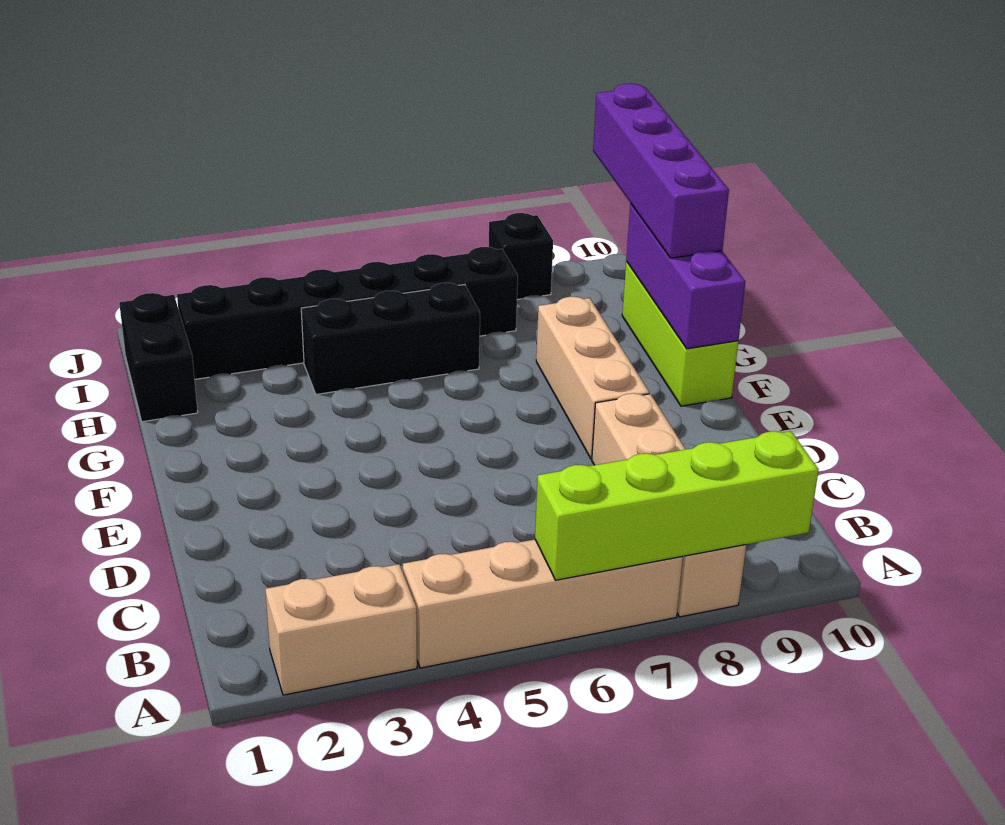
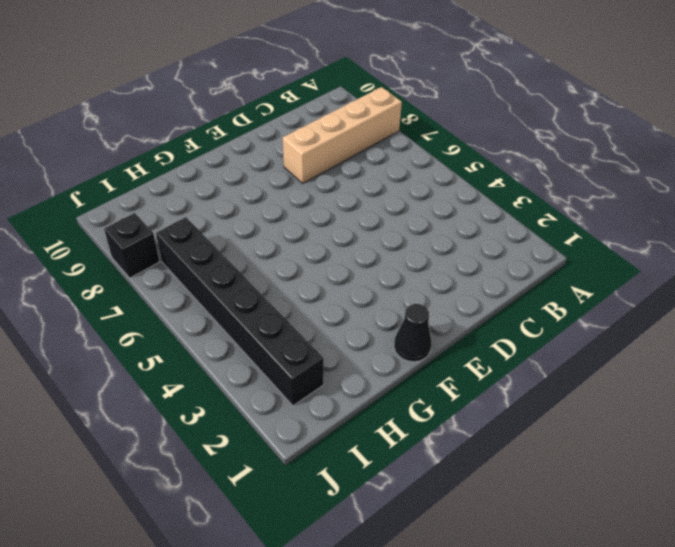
black cone F1 level 1 -> none
none -> tan brick A2:A3 level 1
none -> tan brick A4:A7 level 1
none -> tan brick E8:G8 level 1

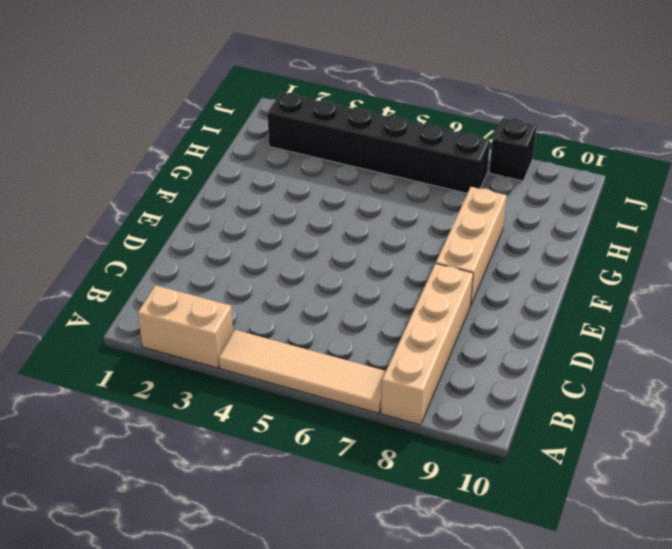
tan tile A4:A7 level 1 -> tan brick A4:A7 level 1
none -> lime brick F10:H10 level 1
none -> black brick H1:I1 level 1
none -> black brick H4:H6 level 1

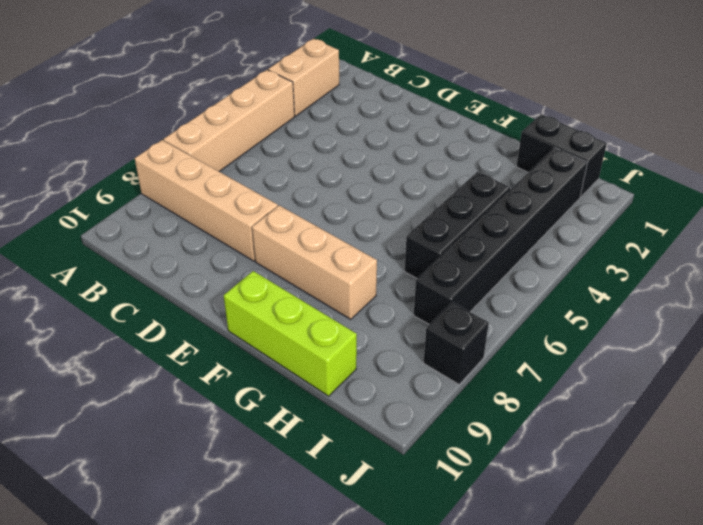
none -> lime brick A6:A9 level 2
none -> purple brick F10:H10 level 2
none -> purple brick G10:J10 level 3

